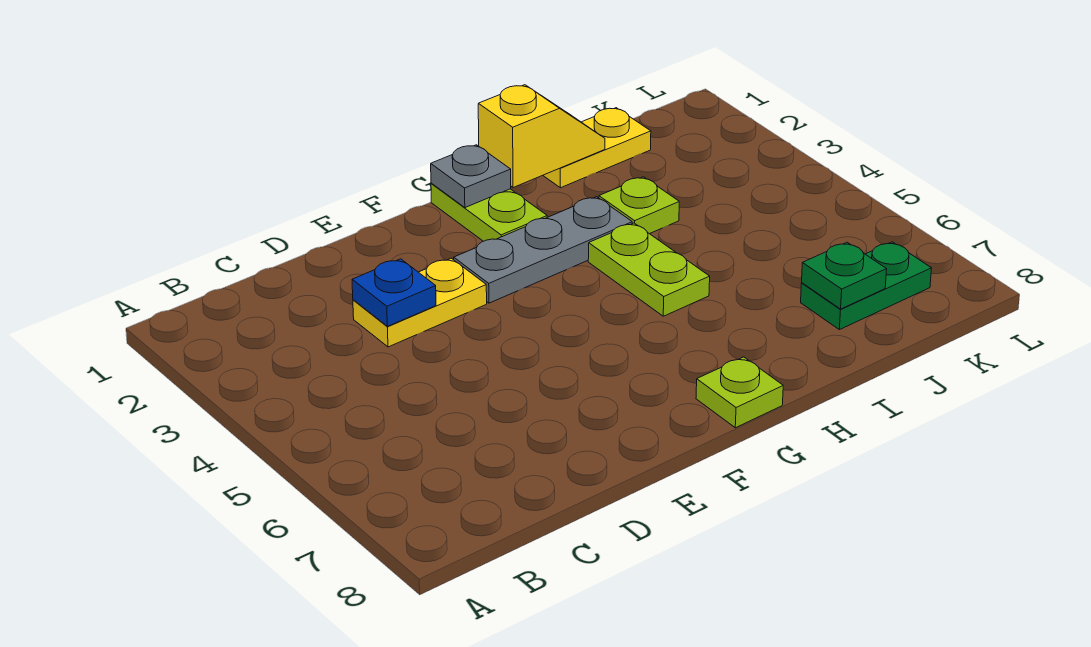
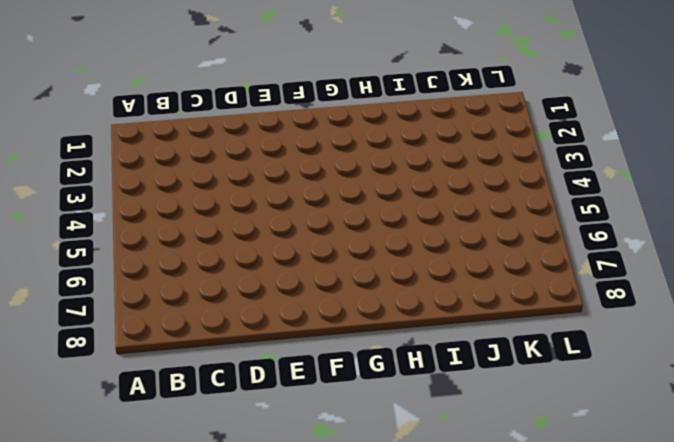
none -> yellow plate D3:E3 level 1
none -> grey plate F3:H3 level 1
none -> lime plate G1:G2 level 1

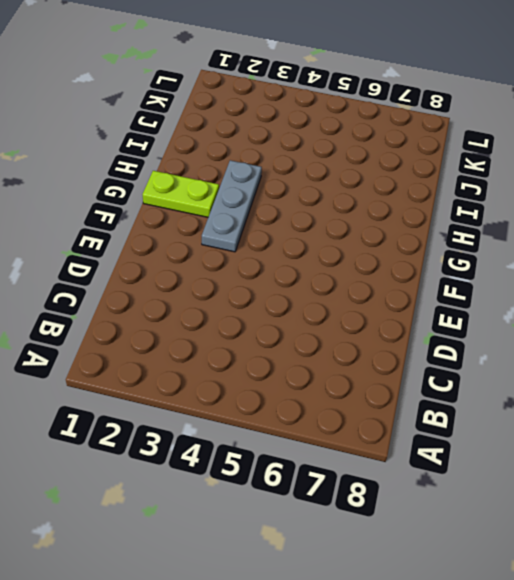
none -> yellow plate D3:E3 level 1
none -> lime plate G8 level 1
none -> lime plate H4:H5 level 1

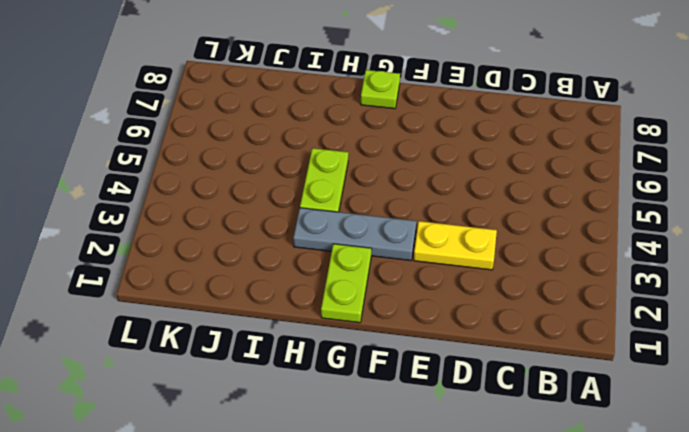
none -> yellow plate I1:J1 level 1
none -> lime plate I3 level 1
none -> green plate J7:K7 level 1

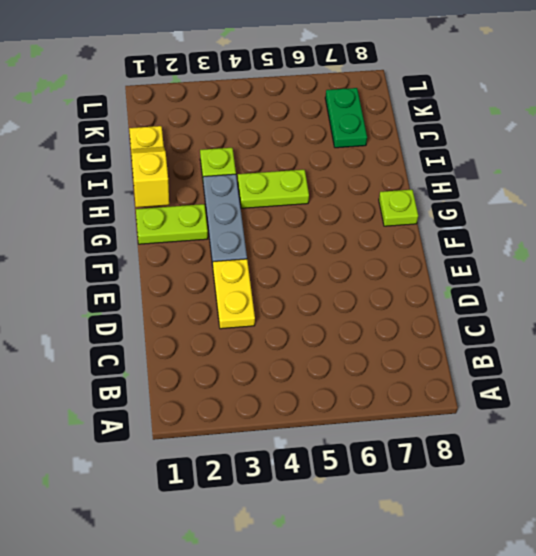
none -> blue plate D3 level 2
none -> grey plate G1 level 2
none -> green plate J7 level 2

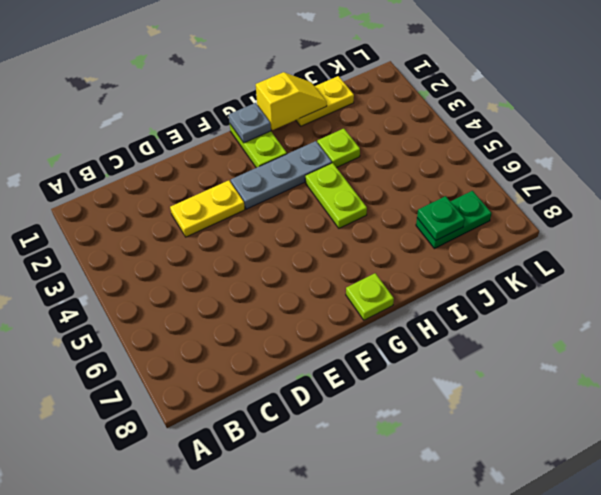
none -> blue plate D3 level 2

